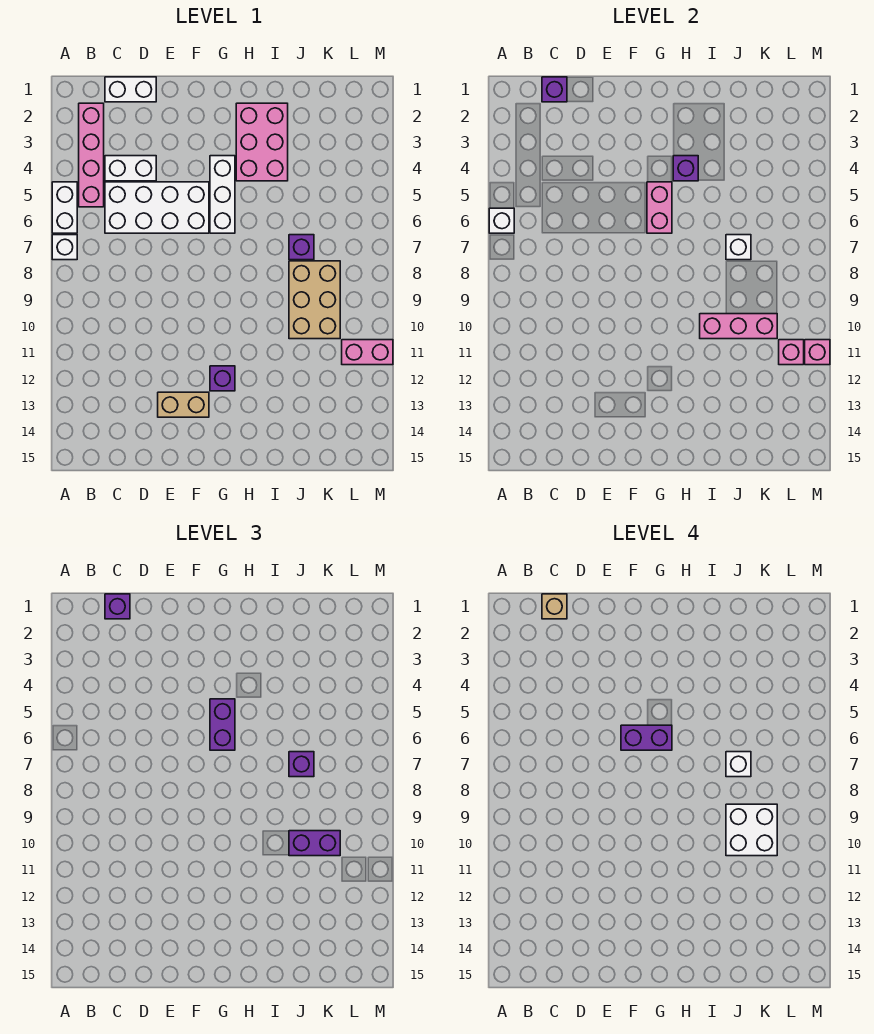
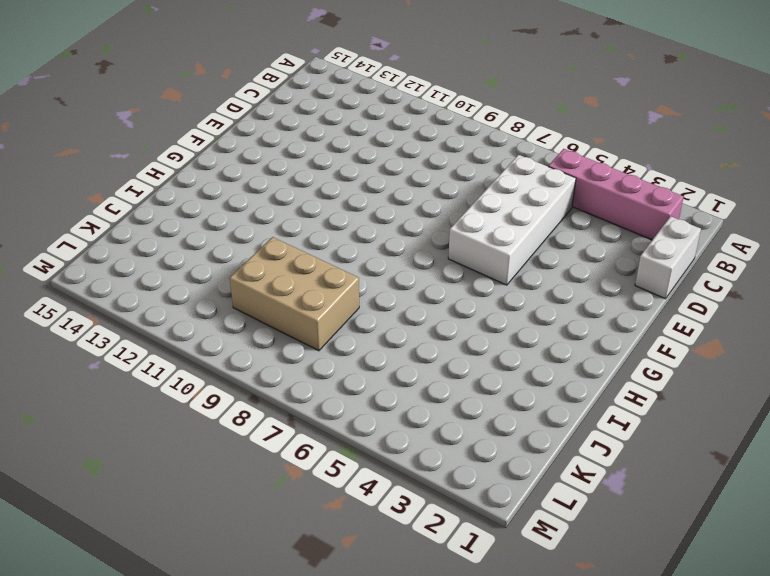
none -> white brick A5:A6 level 1
none -> white brick A7 level 1
none -> white brick C4:D4 level 1

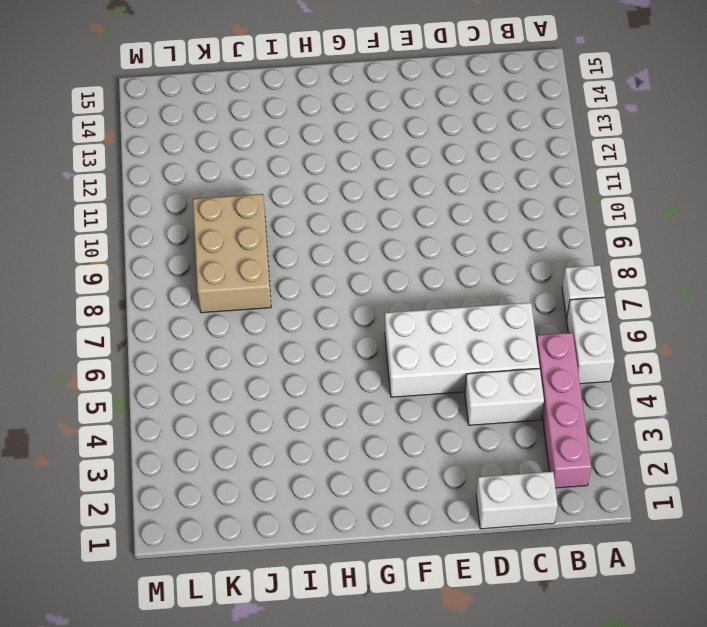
none -> tan brick E13:F13 level 1
none -> white brick G4:G6 level 1
none -> purple brick G12 level 1

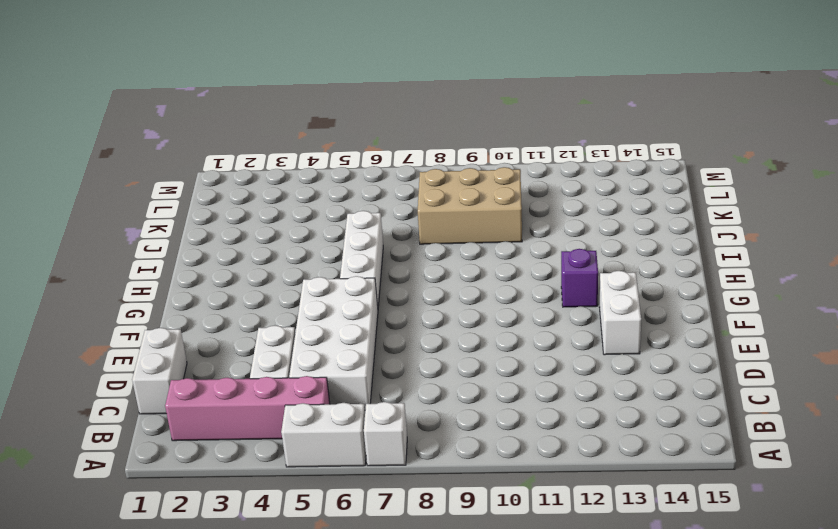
white brick E13:F13 level 1 -> tan brick E13:F13 level 1
white brick G6:I6 level 1 -> white brick G4:G6 level 1
none -> pink brick H2:I4 level 1
none -> purple brick J7 level 1
none -> pink brick L11:M11 level 1

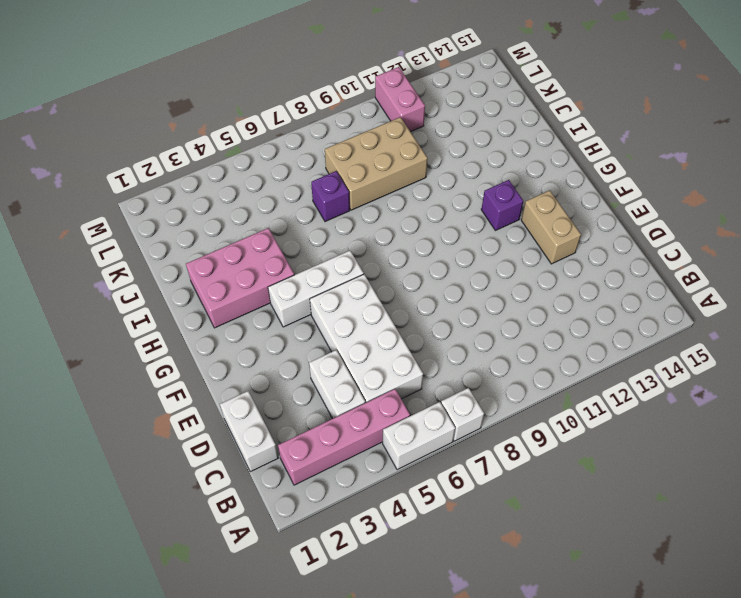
none -> white brick A6 level 2
none -> purple brick C1 level 2
none -> pink brick G5:G6 level 2

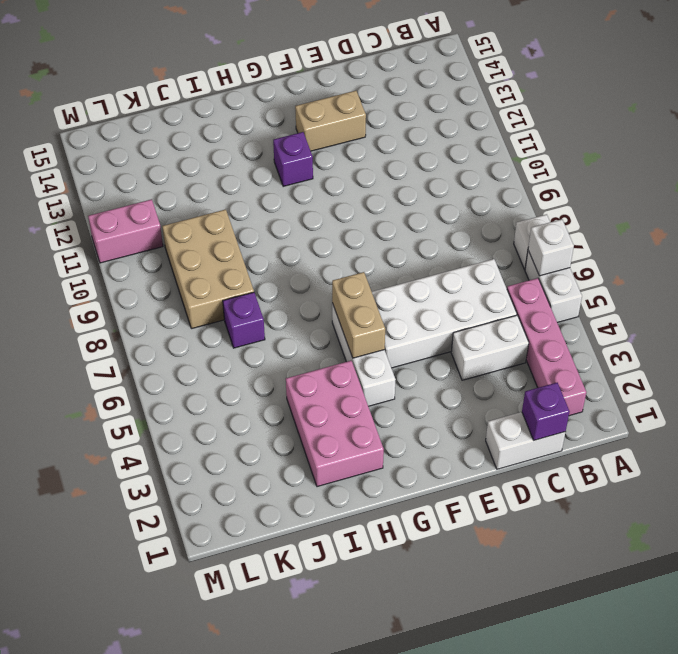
tan brick G5:G6 level 2 -> pink brick G5:G6 level 2
none -> purple brick H4 level 2
none -> pink brick I10:K10 level 2
none -> white brick J7 level 2

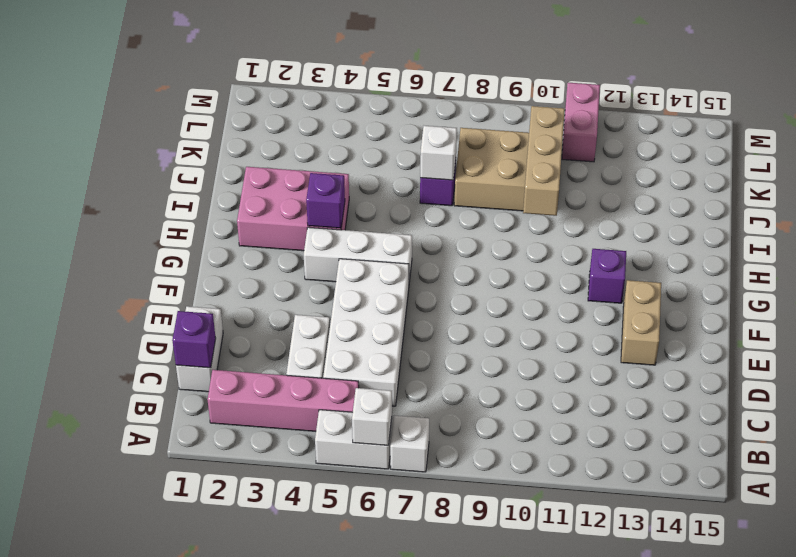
tan brick I10:K10 level 2 -> pink brick I10:K10 level 2
none -> pink brick G5:G6 level 2
none -> pink brick L11 level 2
none -> pink brick M11 level 2

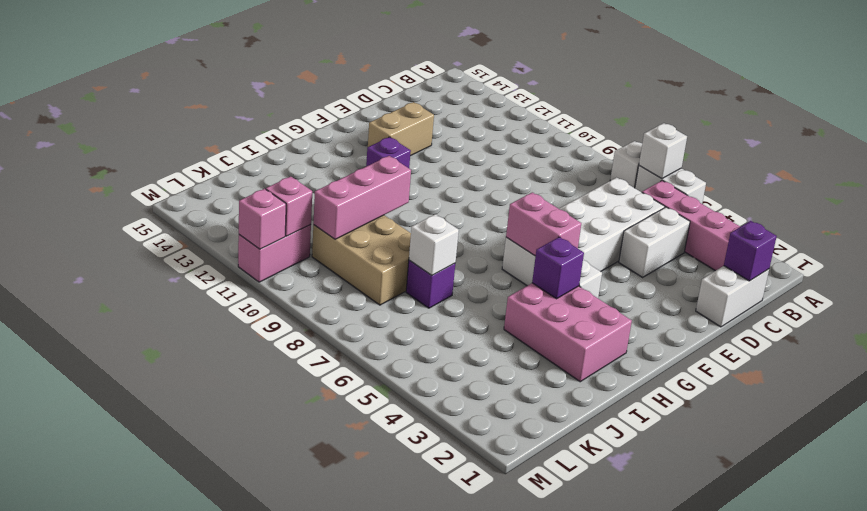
none -> purple brick C1 level 3
none -> purple brick G5:G6 level 3
none -> purple brick J7 level 3

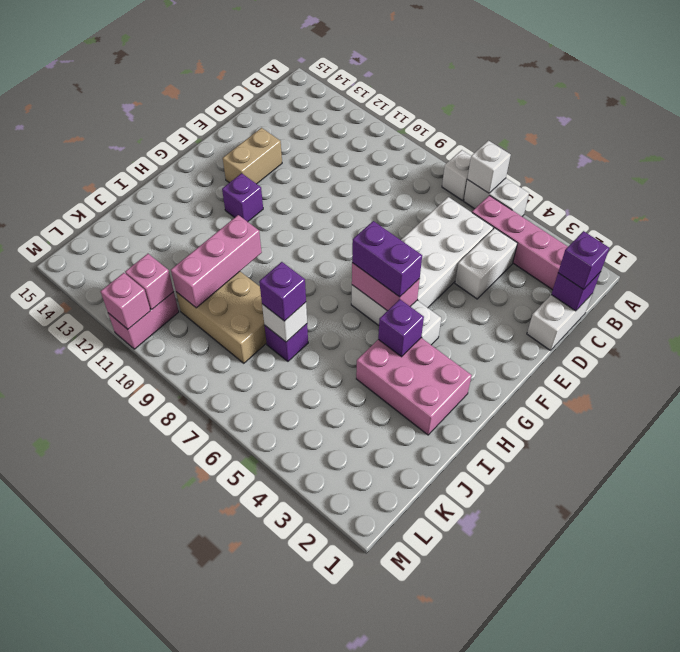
none -> purple brick J10:K10 level 3
none -> tan brick C1 level 4
none -> purple brick F6:G6 level 4

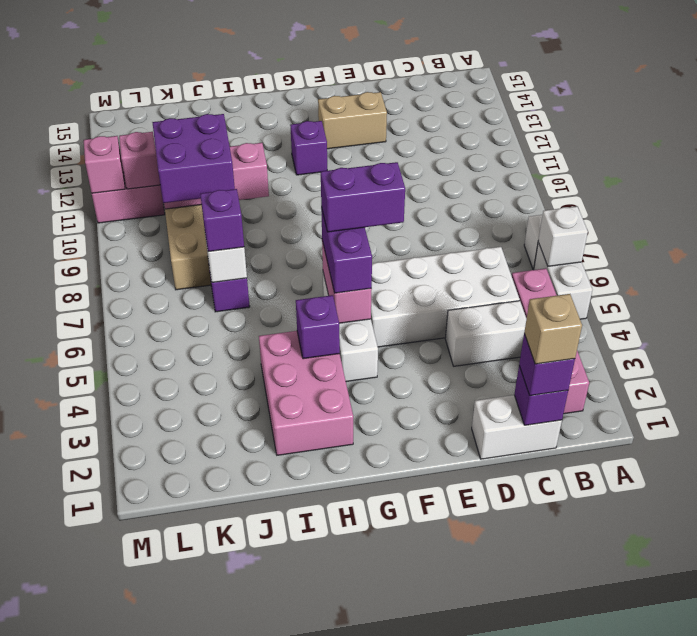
purple brick J9:K10 level 3 -> purple brick J10:K10 level 3
none -> white brick J7 level 4
none -> white brick J9:K10 level 4

